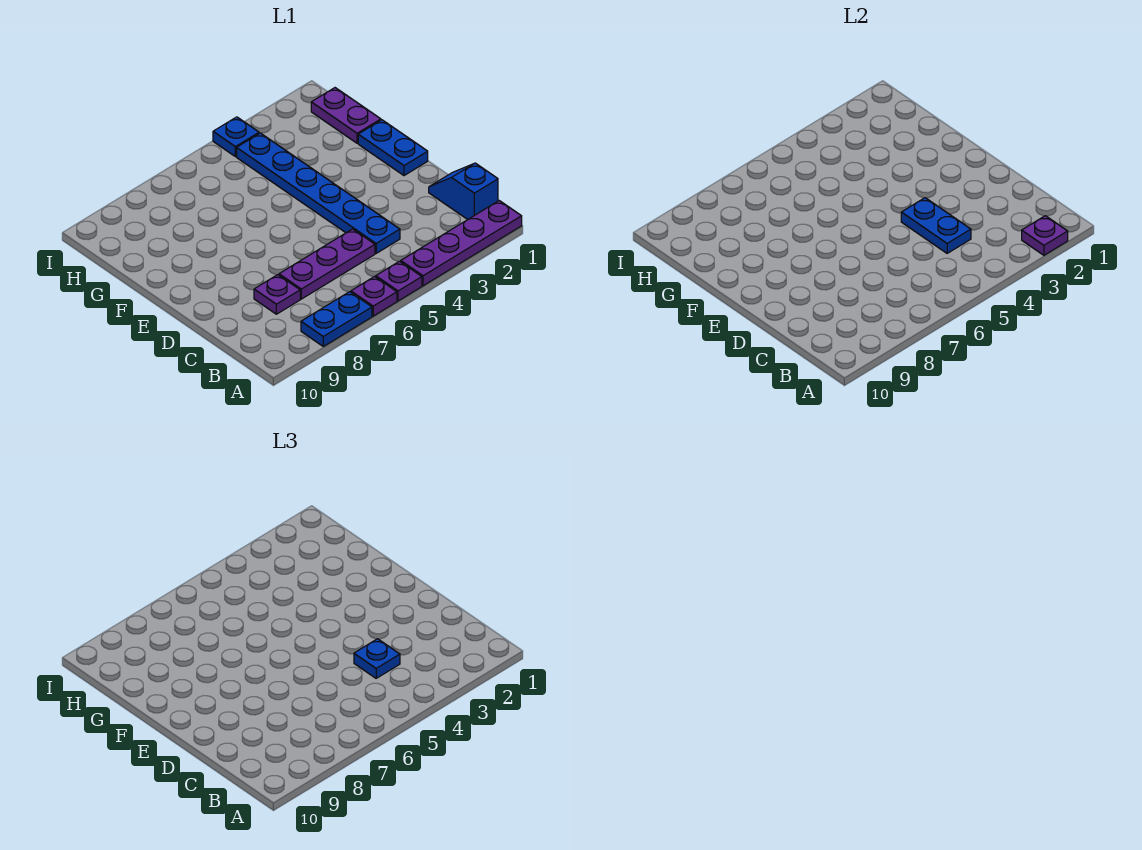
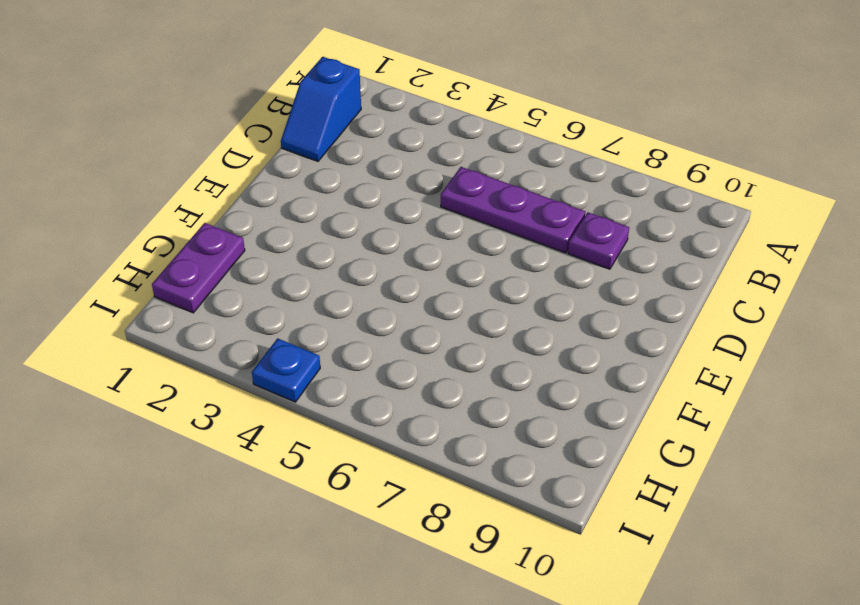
none -> purple plate A1:A4 level 1
none -> purple plate A5 level 1
none -> purple plate A6 level 1

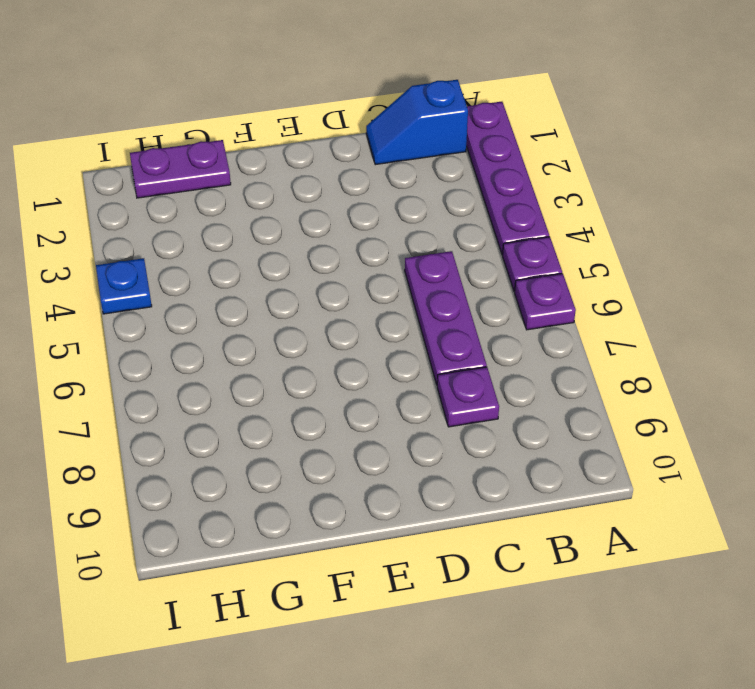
none -> blue plate A7:A8 level 1
none -> blue plate C4:H4 level 1
none -> blue plate E1:F1 level 1

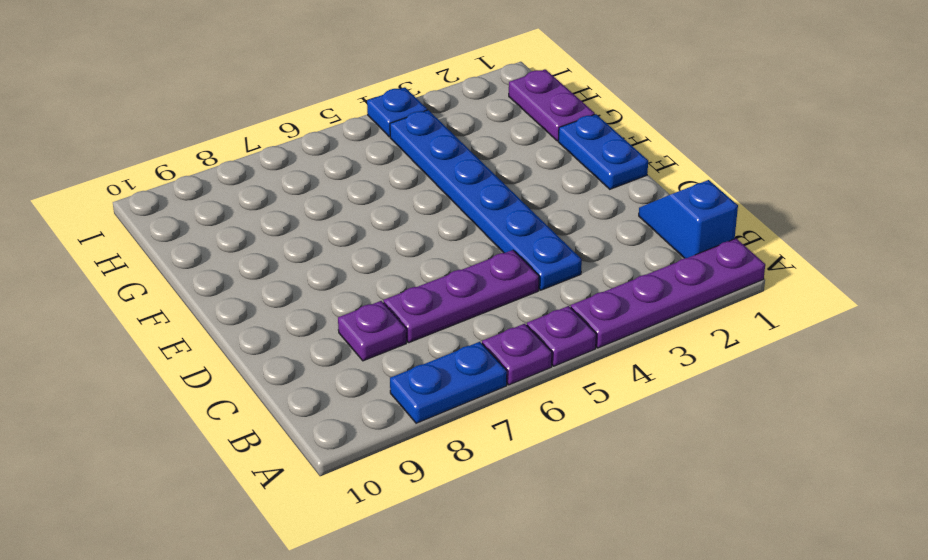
none -> purple plate A2 level 2
none -> blue plate C4:D4 level 2
none -> blue plate C4 level 3

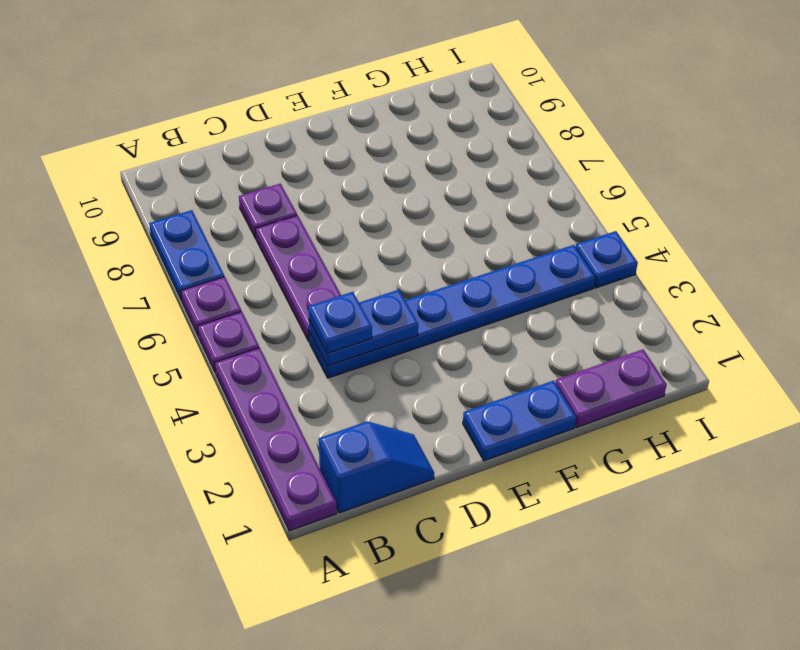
none -> purple plate A2 level 2

